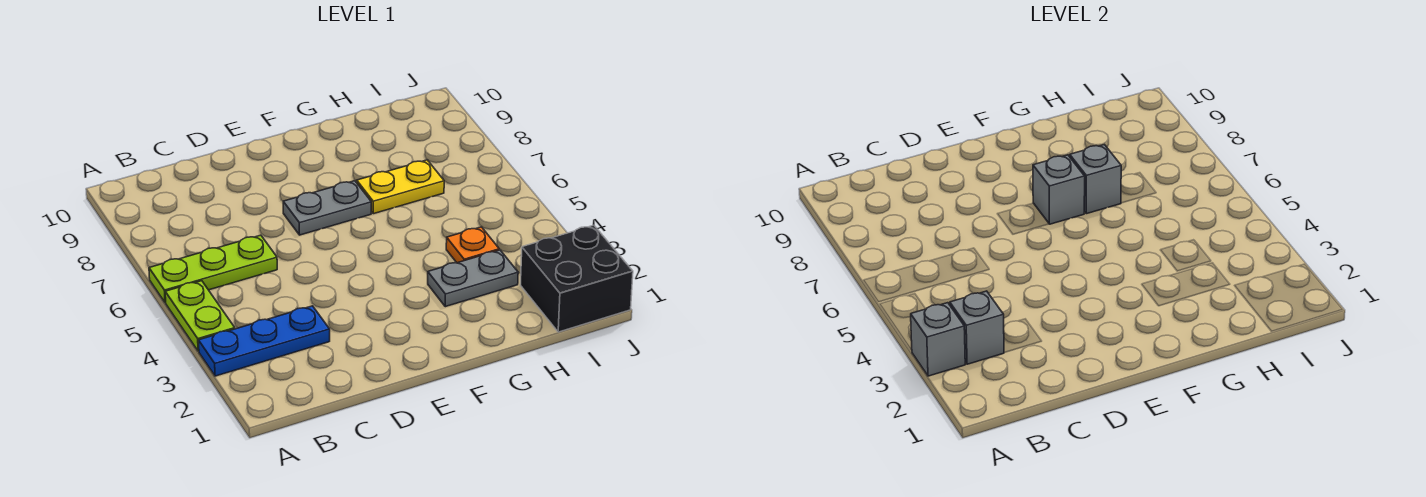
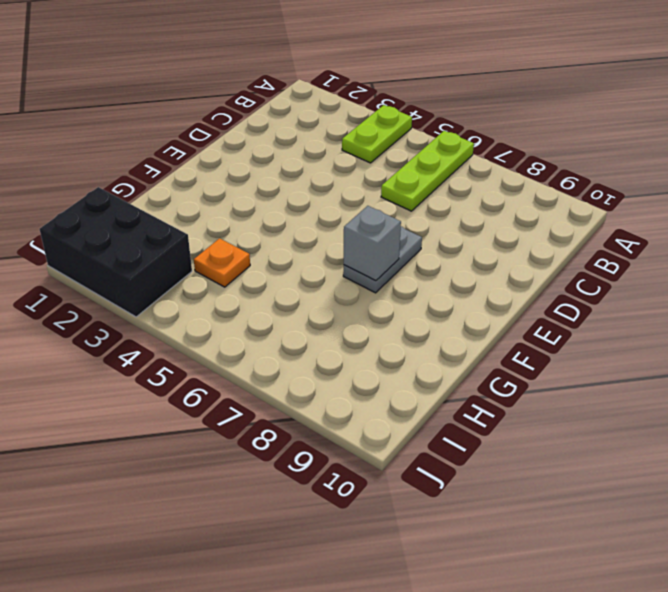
lime plate A4:B4 level 1 -> lime plate A4:A5 level 1
black brick I1:J3 level 1 -> black brick I1:J2 level 1
none -> blue plate A3:C3 level 1
none -> grey plate G3:H3 level 1
none -> yellow plate G7:H7 level 1

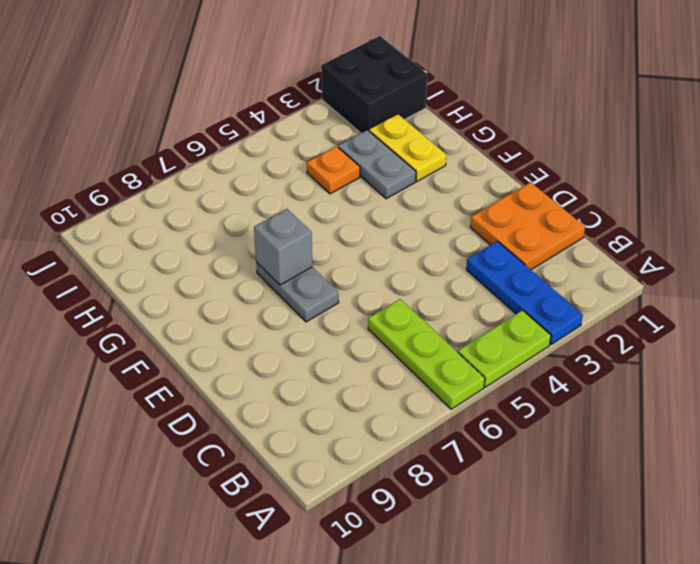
orange plate C1:D2 level 1 -> none
yellow plate G2:H2 level 1 -> yellow plate G7:H7 level 1
none -> grey brick A3 level 2
none -> grey brick B3 level 2
none -> grey brick G7 level 2

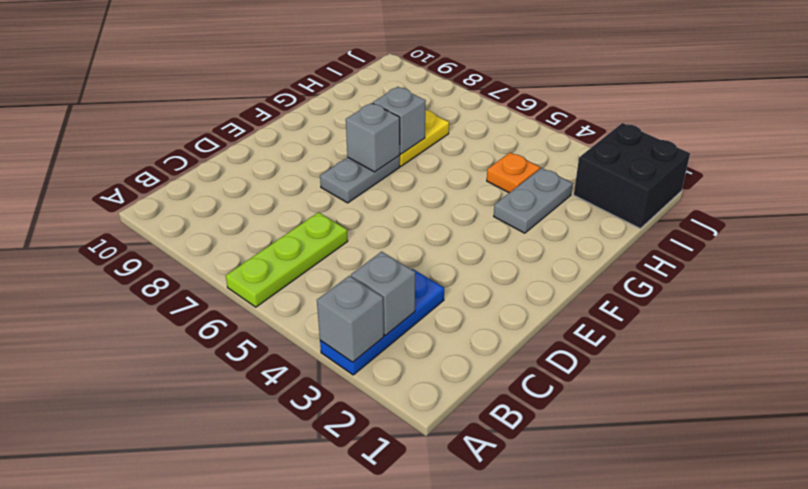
none -> lime plate A4:A5 level 1

